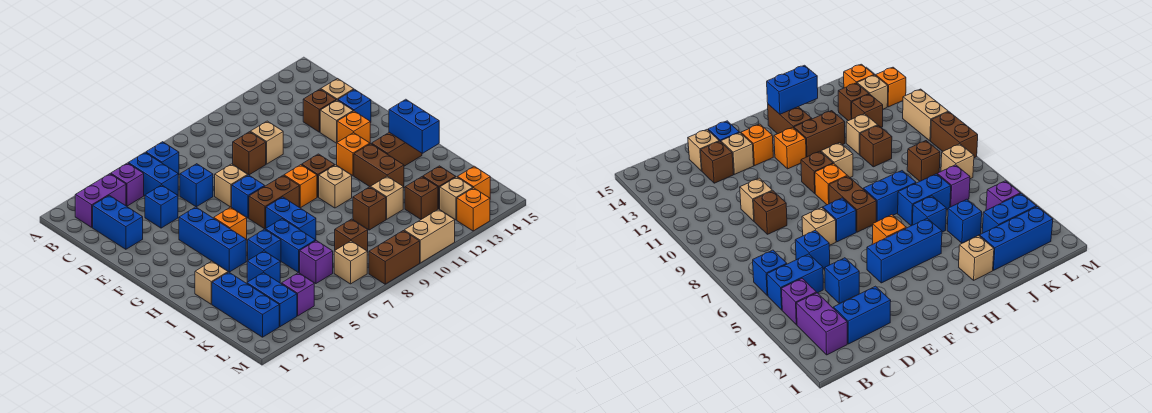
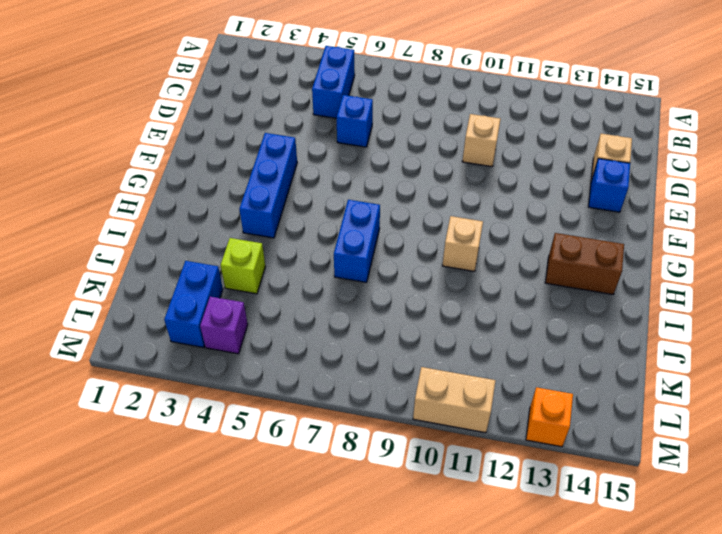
lime brick J4 level 1 -> blue brick J4 level 1
none -> purple brick B2:B3 level 1
none -> purple brick B4 level 1
none -> blue brick B6 level 1
none -> blue brick C2:D2 level 1

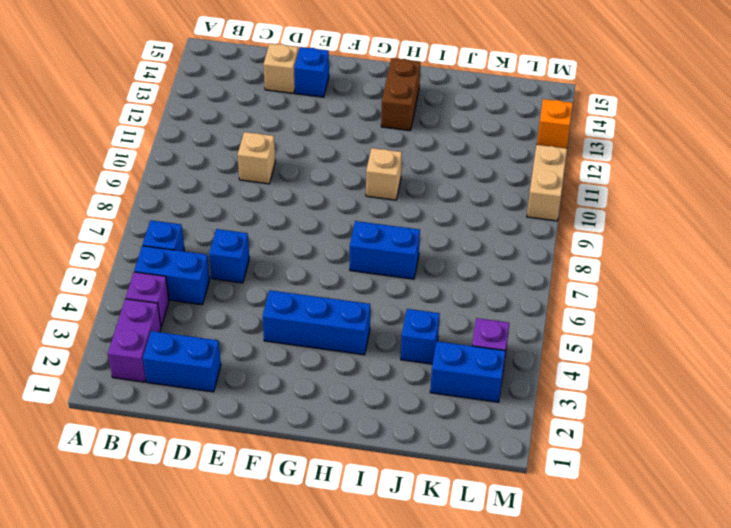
none -> blue brick D4 level 1
none -> brown brick D9 level 1
none -> brown brick D13 level 1
none -> tan brick E7 level 1

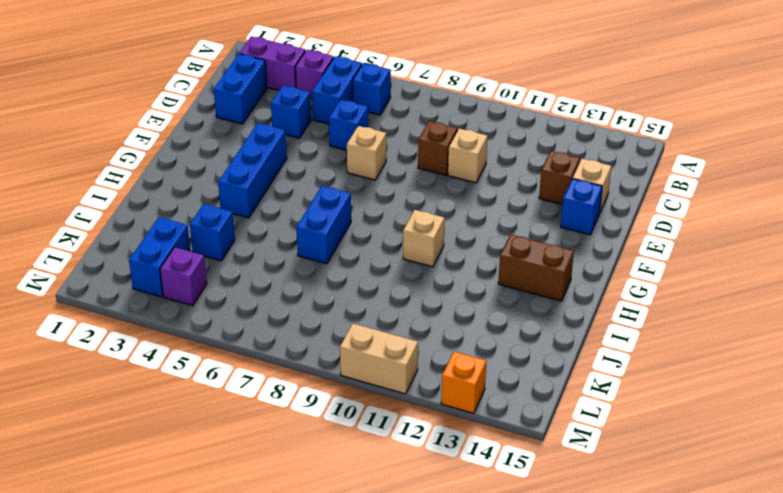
none -> tan brick E13 level 1
none -> blue brick F7 level 1
none -> orange brick F13 level 1
none -> orange brick G5 level 1

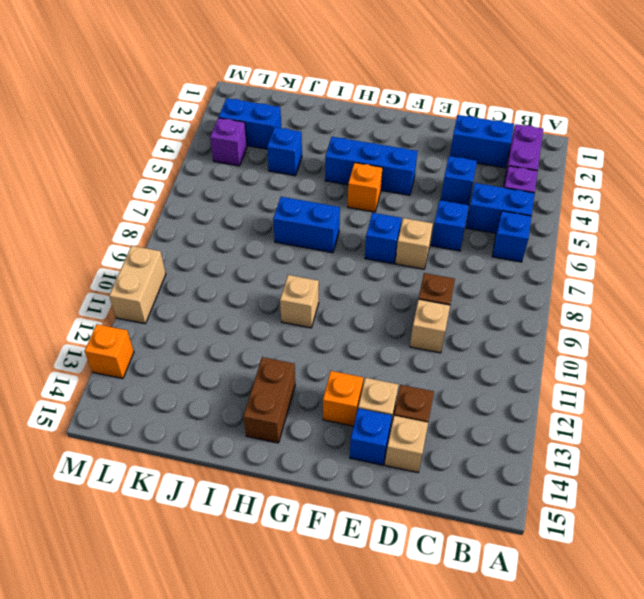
none -> brown brick G7:G8 level 1
none -> orange brick G9 level 1
none -> brown brick G10 level 1
none -> orange brick G12 level 1

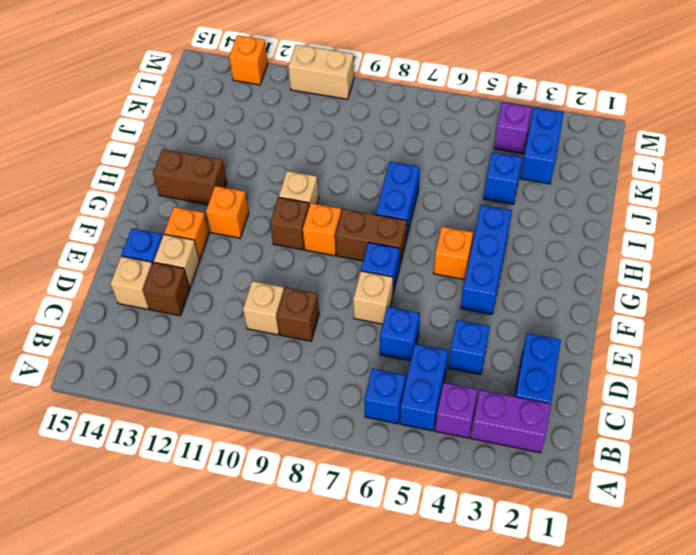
none -> brown brick H12:I12 level 1
none -> tan brick I2 level 1
none -> blue brick I5 level 1
none -> blue brick I6:J6 level 1

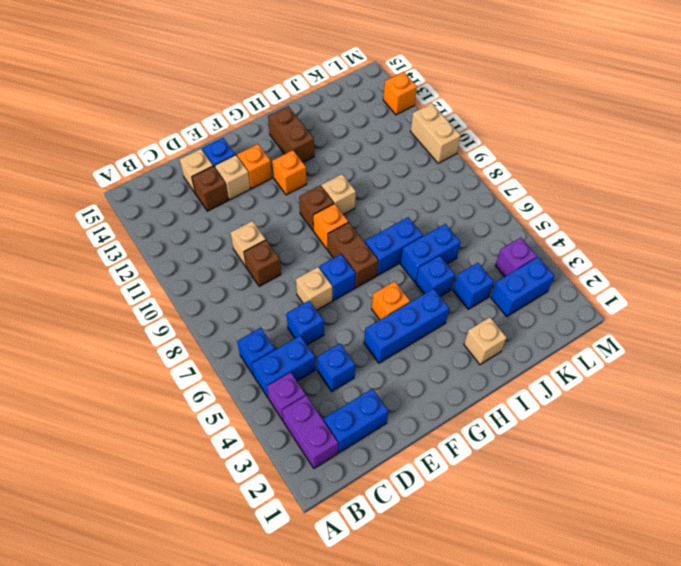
none -> brown brick H12:I12 level 1
none -> blue brick J2:L2 level 1
none -> brown brick J10 level 1
none -> tan brick J11 level 1

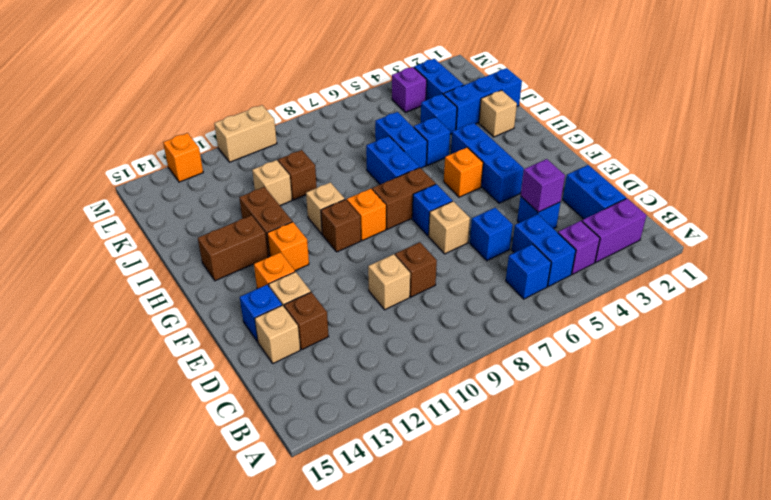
purple brick D4 level 2 -> purple brick K6 level 1
blue brick J1:J3 level 1 -> blue brick J2:L2 level 1
none -> brown brick K8 level 1
none -> brown brick K12 level 1
none -> brown brick K13 level 1
none -> tan brick L7 level 1

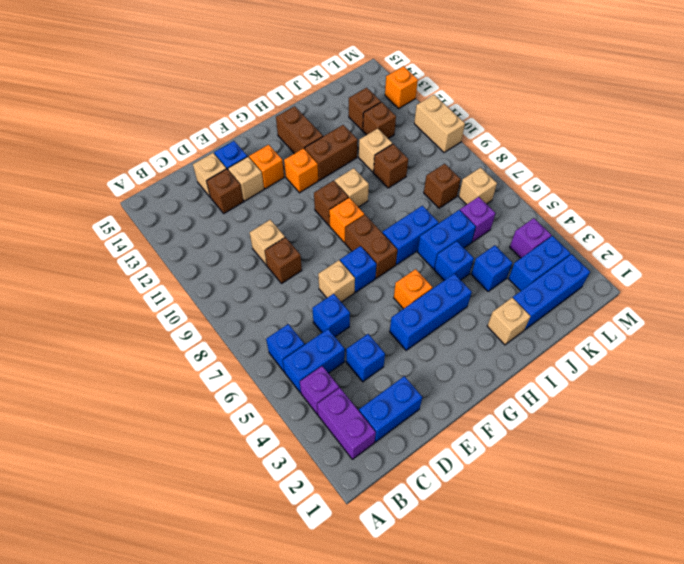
none -> tan brick L13 level 1
none -> orange brick L14 level 1
none -> brown brick M8:M9 level 1
none -> blue brick H14:I14 level 2

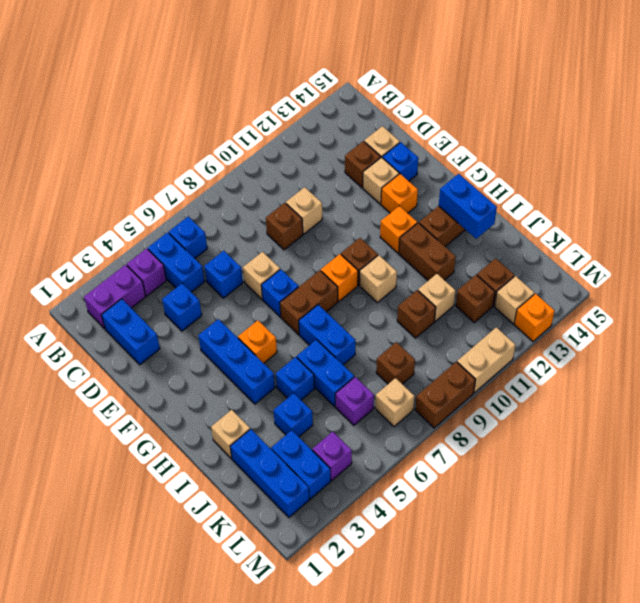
none -> orange brick L14 level 1

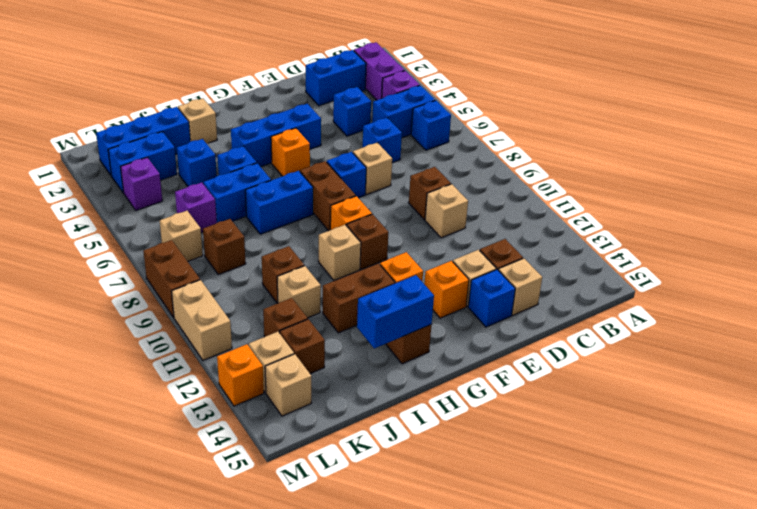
tan brick L14 level 1 -> orange brick L14 level 1

